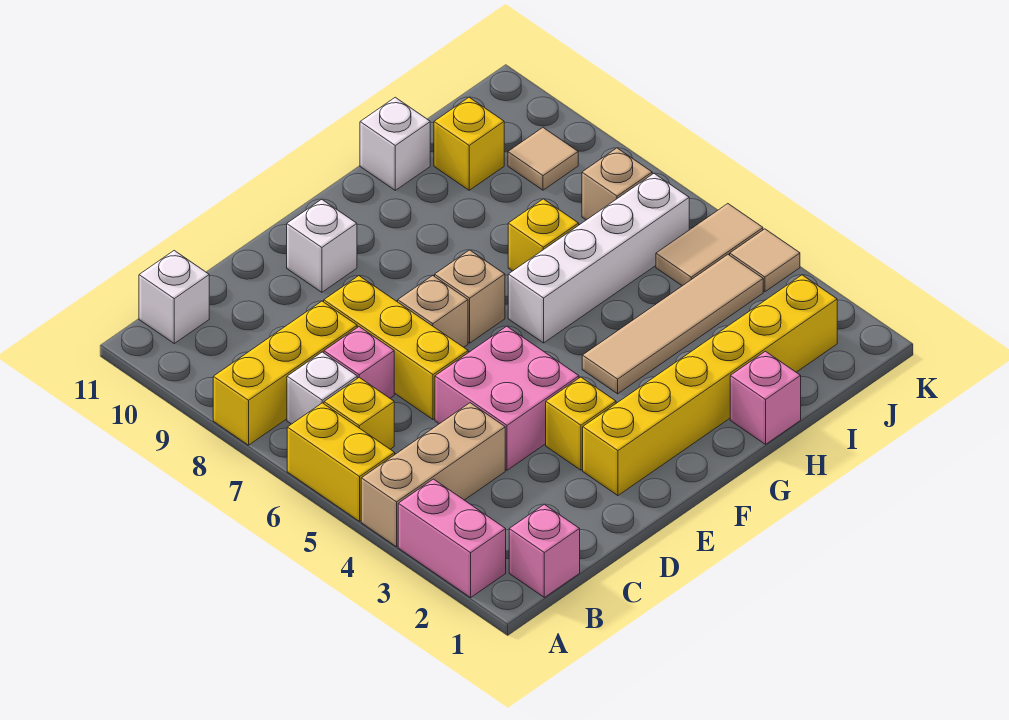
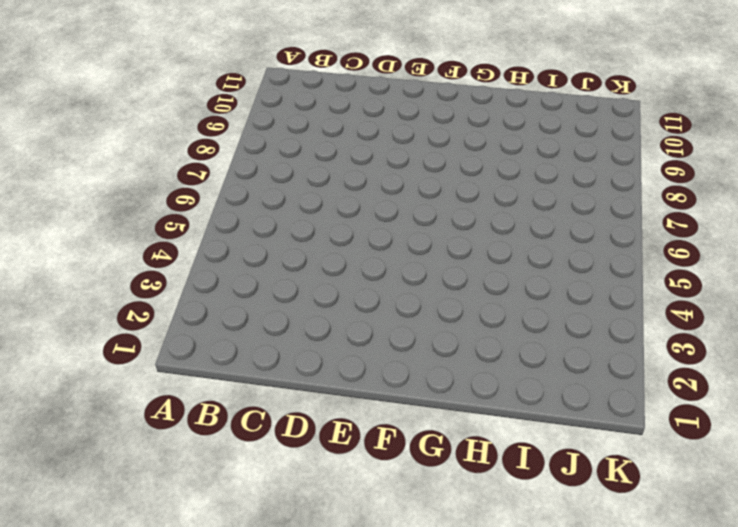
none -> pink brick A2:A3 level 1
none -> tan brick A4:C4 level 1
none -> yellow brick A5:A6 level 1

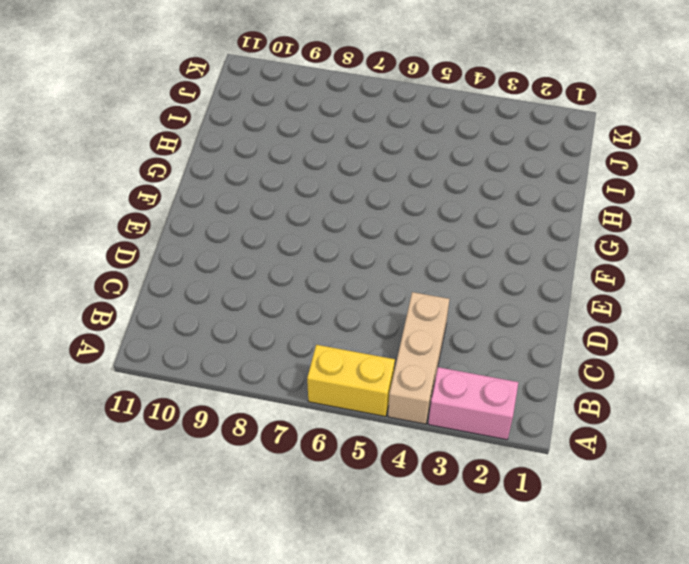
none -> yellow brick A8:C8 level 1
none -> pink brick B1 level 1
none -> yellow brick B6 level 1

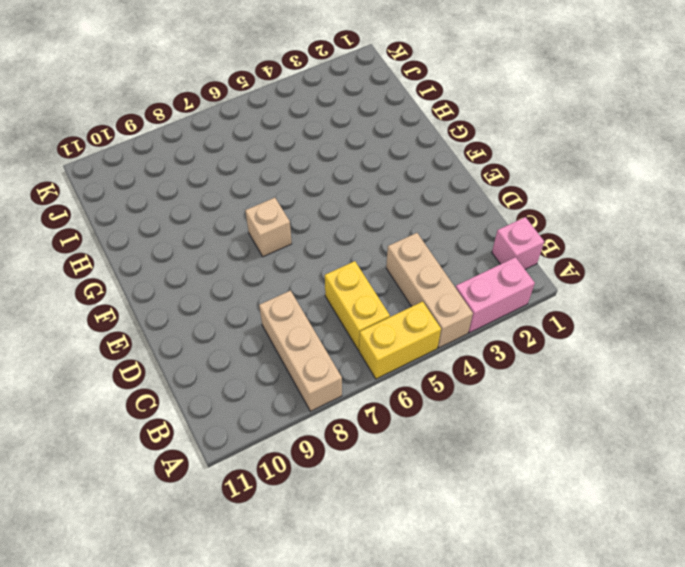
tan brick A8:C8 level 1 -> yellow brick A8:C8 level 1
yellow brick B6:C6 level 1 -> yellow brick B6 level 1
none -> white brick B7 level 1
none -> white brick B11 level 1
none -> pink brick C7 level 1

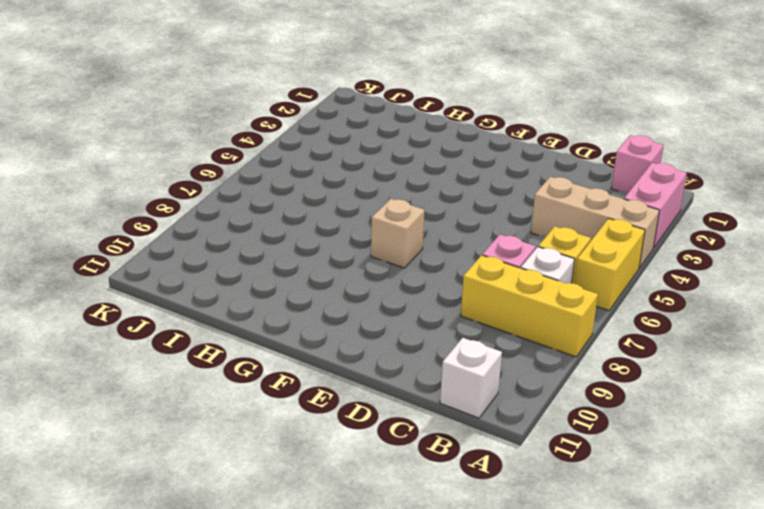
none -> pink brick D4:E5 level 1
none -> yellow brick D6:D8 level 1
none -> yellow brick E2:J2 level 1

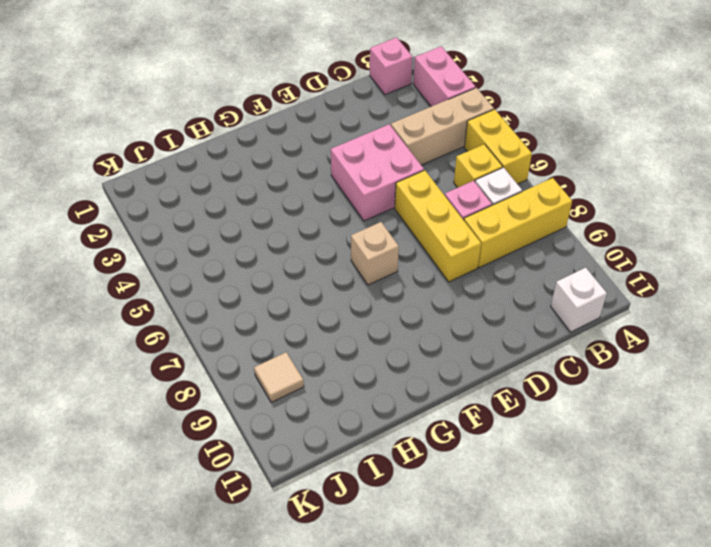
none -> yellow brick E2:J2 level 1
none -> yellow brick E3 level 1
none -> tan brick E7 level 1

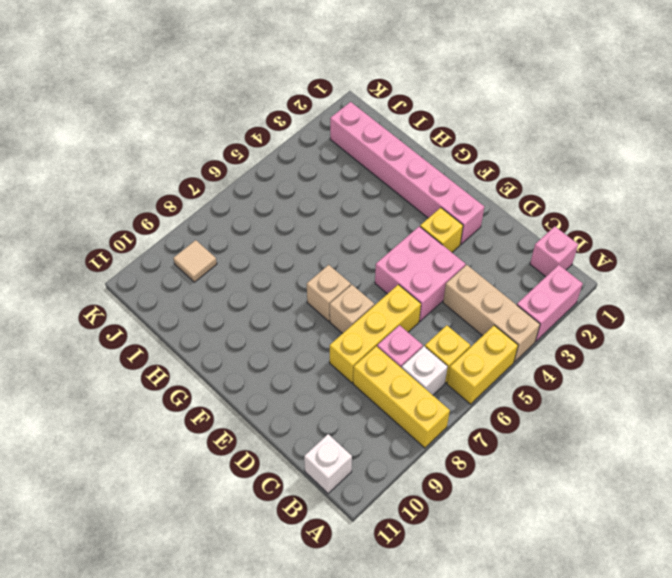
pink brick E2:J2 level 1 -> yellow brick E2:J2 level 1
none -> white brick E10 level 1
none -> tan tile G4:J4 level 1
none -> white brick G6:J6 level 1

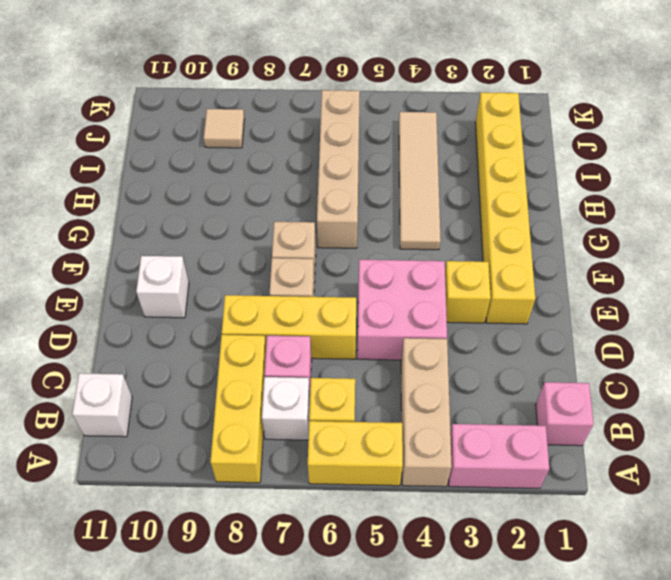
tan brick G6:J6 level 1 -> white brick G6:J6 level 1
none -> pink brick H1 level 1
none -> yellow brick H7 level 1
none -> white brick H11 level 1

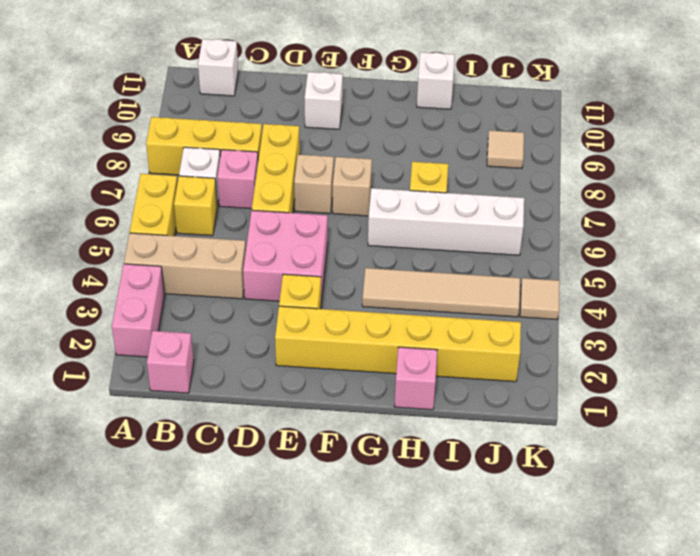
none -> yellow brick I10 level 1
none -> tan tile J5:K5 level 1
none -> tan brick J7 level 1

